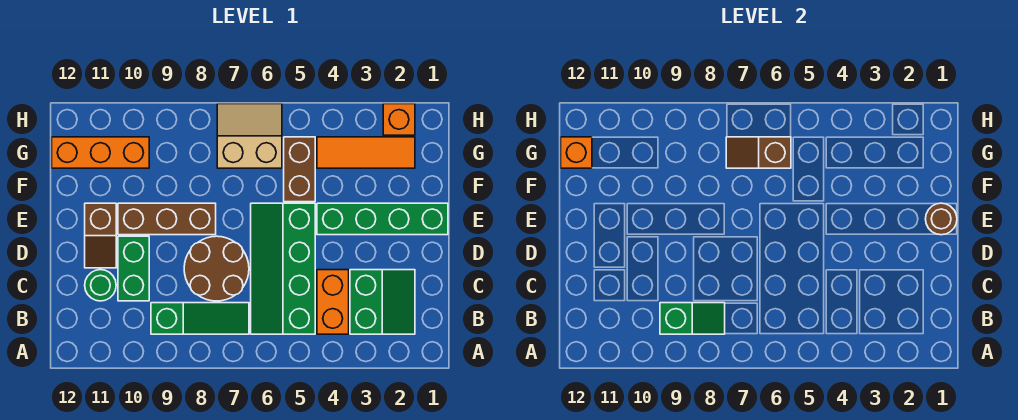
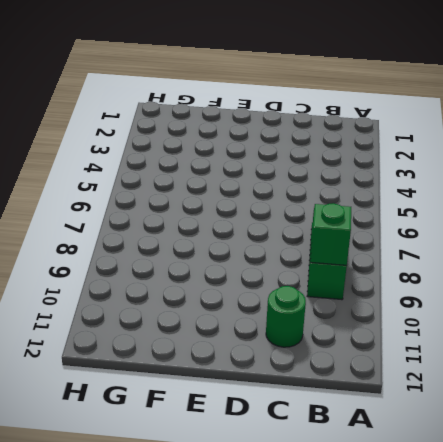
none -> green slope B2:C3 level 1 top 3
none -> orange brick B4:C4 level 1
none -> green slope B5:E6 level 1 top 5

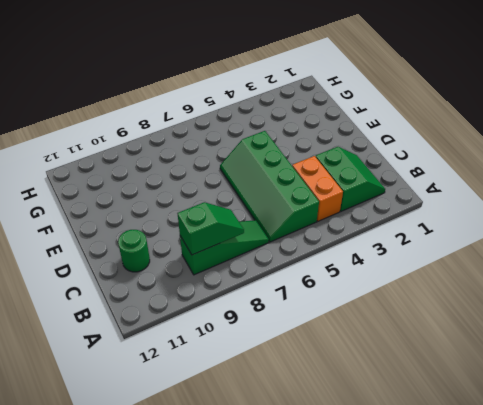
none -> brown round brick C7:D8 level 1
none -> green brick C10:D10 level 1
none -> brown slope D11:E11 level 1 top E

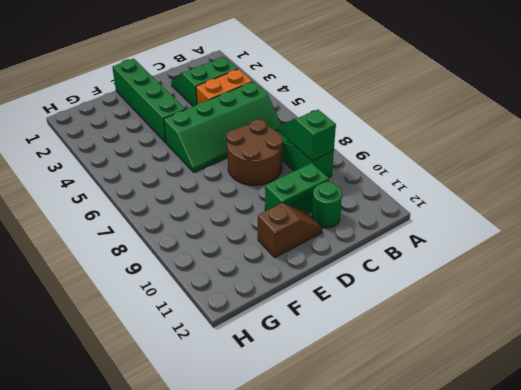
none -> brown brick E8:E10 level 1
none -> brown brick F5:G5 level 1
none -> orange tile G2:G4 level 1

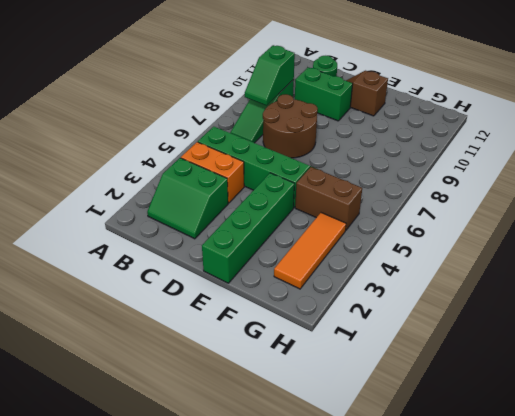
none -> brown brick E8:E10 level 1
none -> tan slope G6:H7 level 1 top G
none -> orange brick G10:G12 level 1

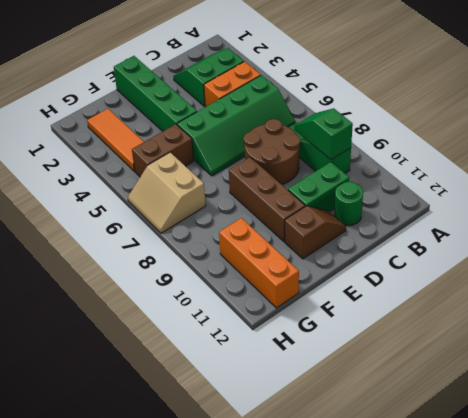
none -> orange brick H2 level 1
none -> brown round brick E1 level 2
none -> brown slope G6:G7 level 2 top 6

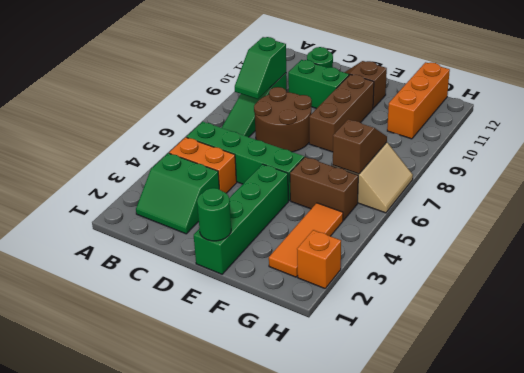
green round brick E1 level 2 -> brown round brick E1 level 2
none -> orange brick G12 level 2

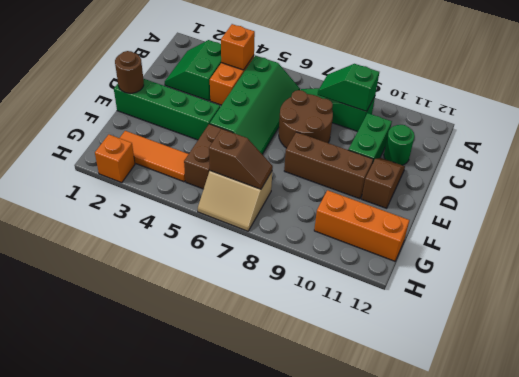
orange brick B4 level 2 -> orange brick G12 level 2

